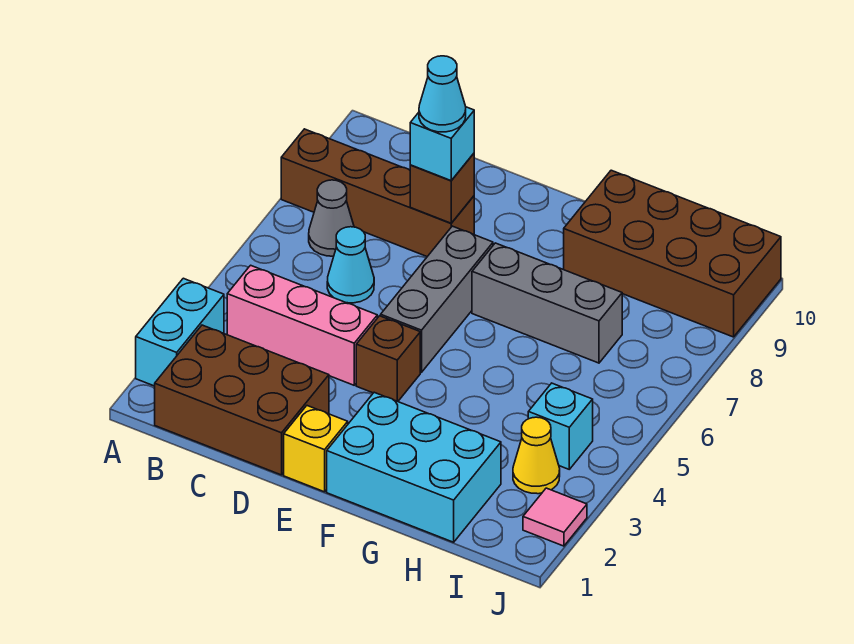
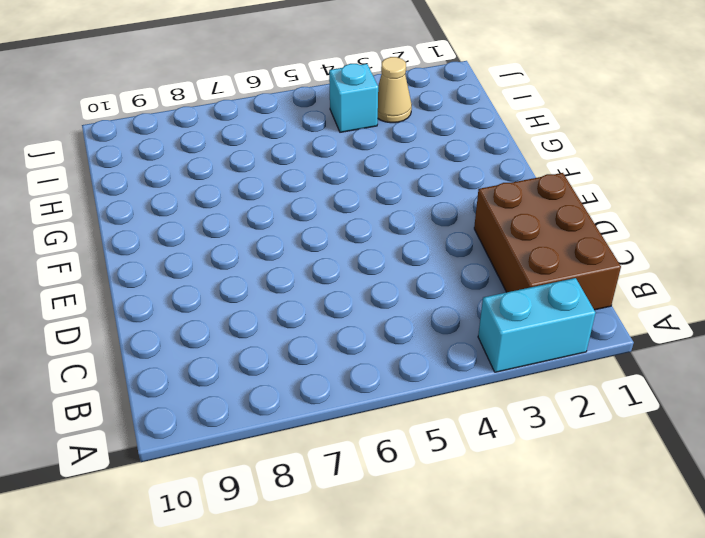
tan cone I3 level 1 -> yellow cone I3 level 1
none -> brown brick A8:D8 level 1
none -> pink brick B4:D4 level 1
none -> grey cone B7 level 1

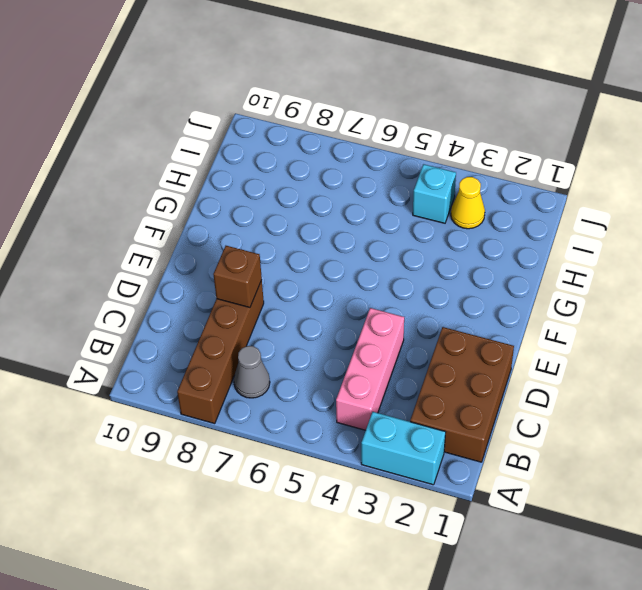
none -> cyan cone C6 level 1
none -> yellow brick E1 level 1
none -> brown brick E4 level 1

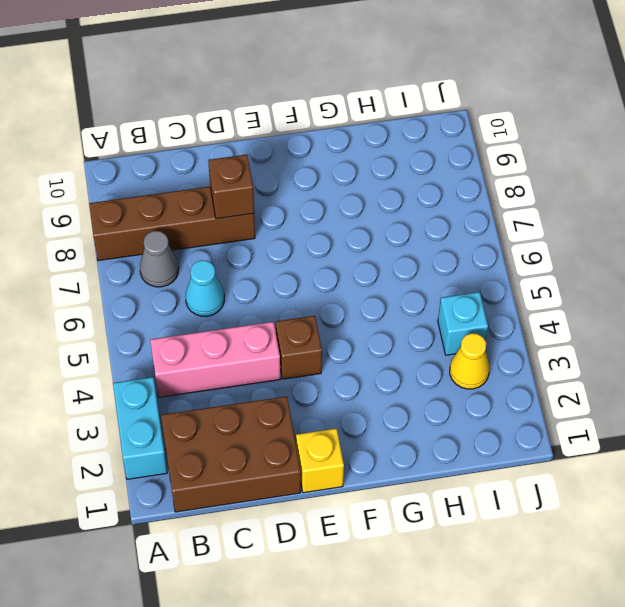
none -> grey brick E5:E7 level 1
none -> cyan brick F1:H2 level 1
none -> grey brick F7:H7 level 1

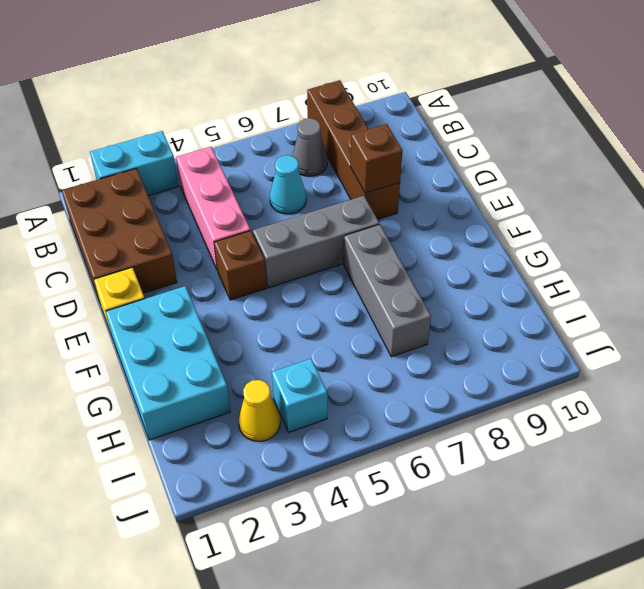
none -> brown brick G9:J10 level 1
none -> pink tile J2 level 1
none -> cyan brick D8 level 3

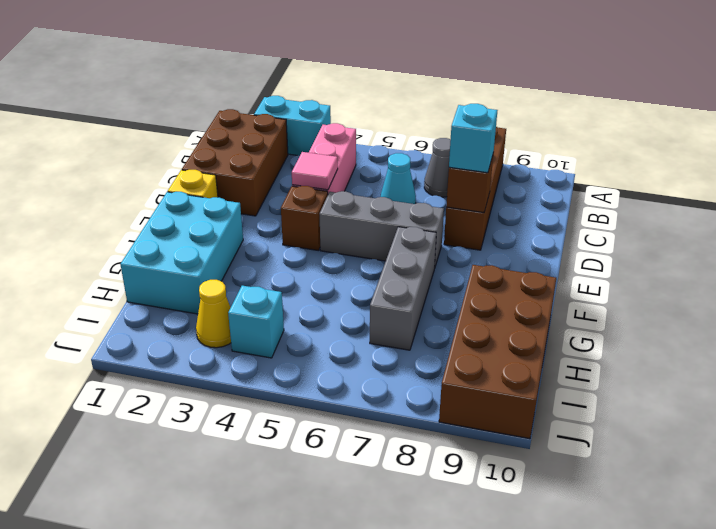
pink tile D4 level 2 -> pink tile J2 level 1
none -> cyan cone D8 level 4

